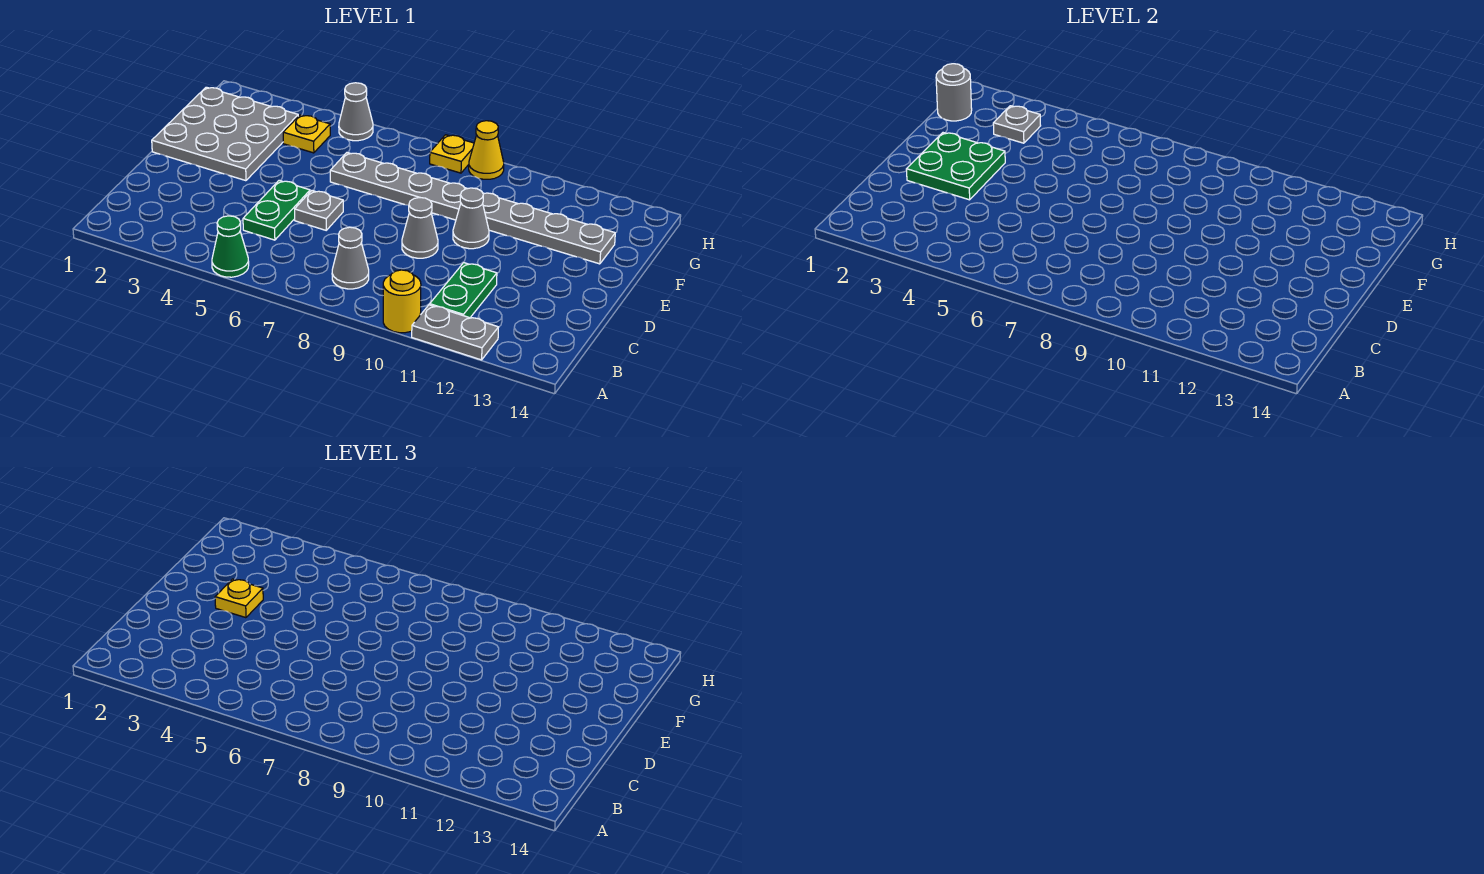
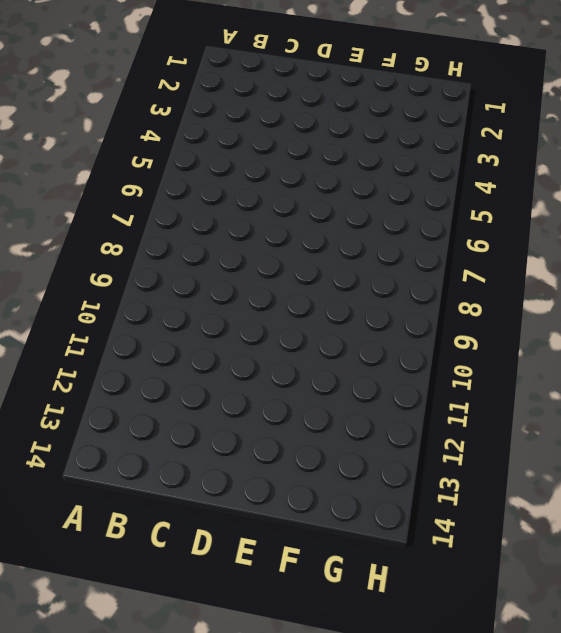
none -> green cone A5 level 1
none -> yellow round brick A10 level 1
none -> grey plate A11:A12 level 1

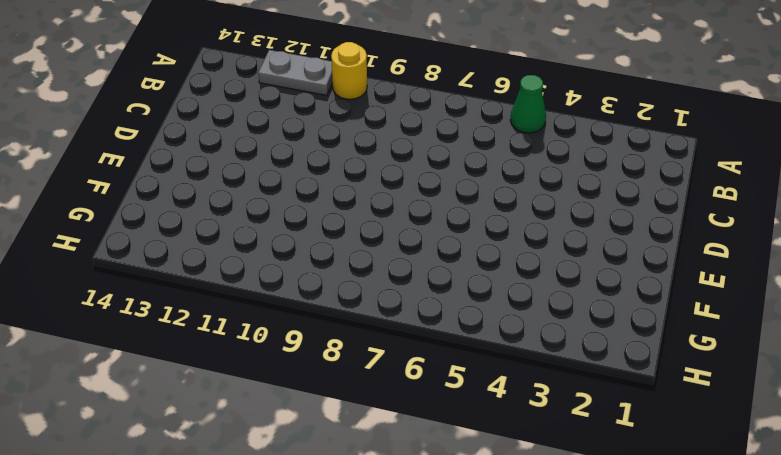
none -> grey cone B8 level 1
none -> green plate B11:C11 level 1
none -> green plate C5:D5 level 1

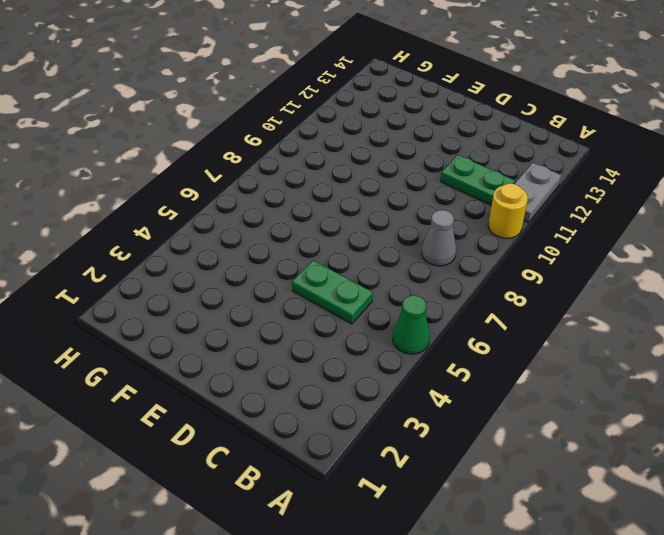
none -> grey plate D6 level 1
none -> grey cone D9 level 1
none -> grey plate E1:G3 level 1

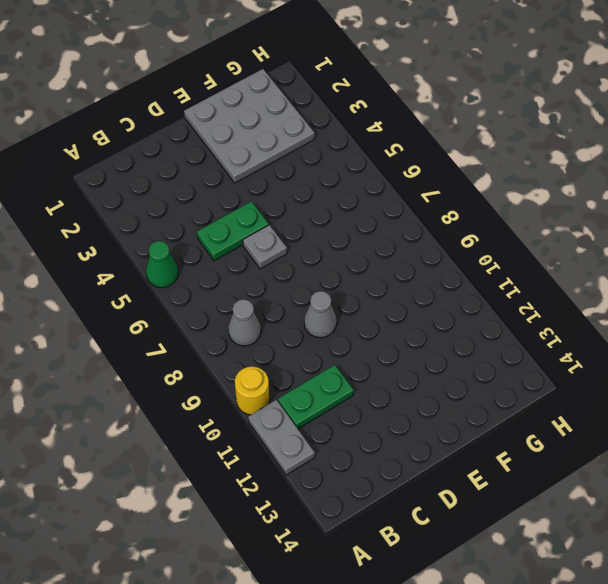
none -> grey cone E10 level 1
none -> grey plate F6:F13 level 1
none -> yellow plate G4 level 1

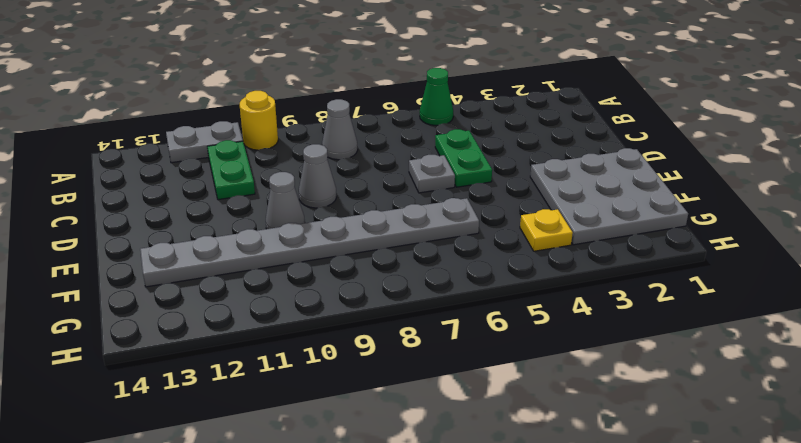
none -> grey cone H5 level 1
none -> yellow plate H8 level 1
none -> yellow cone H9 level 1

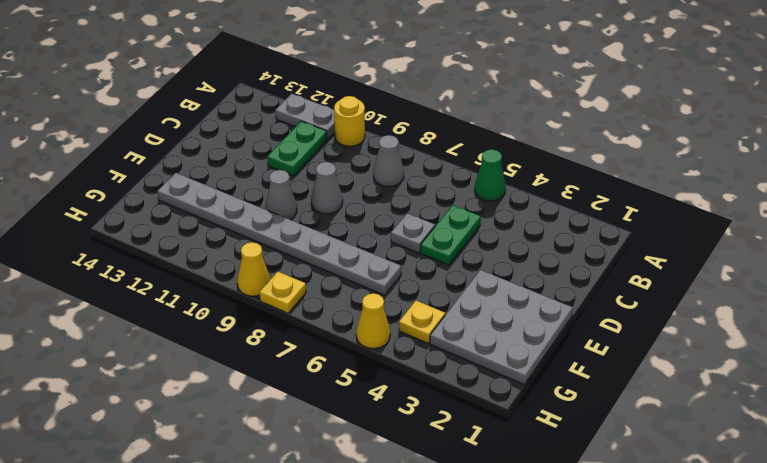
yellow cone H5 level 1 -> grey cone H5 level 1
none -> green plate D2:E3 level 2
none -> grey round brick G1 level 2
none -> grey plate G3 level 2

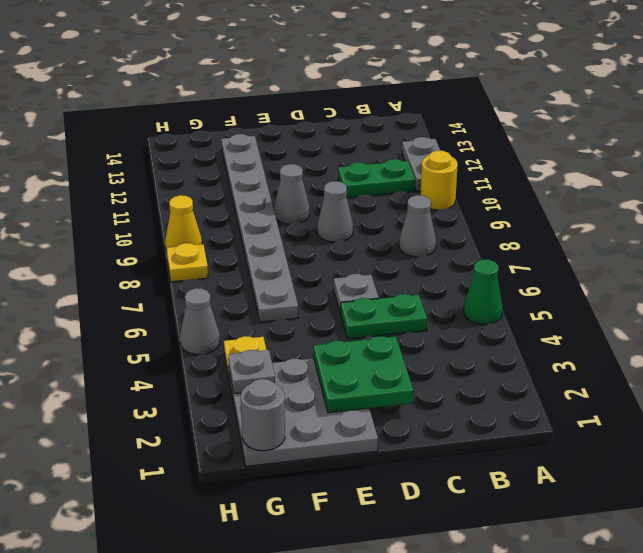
none -> yellow plate E3 level 3

